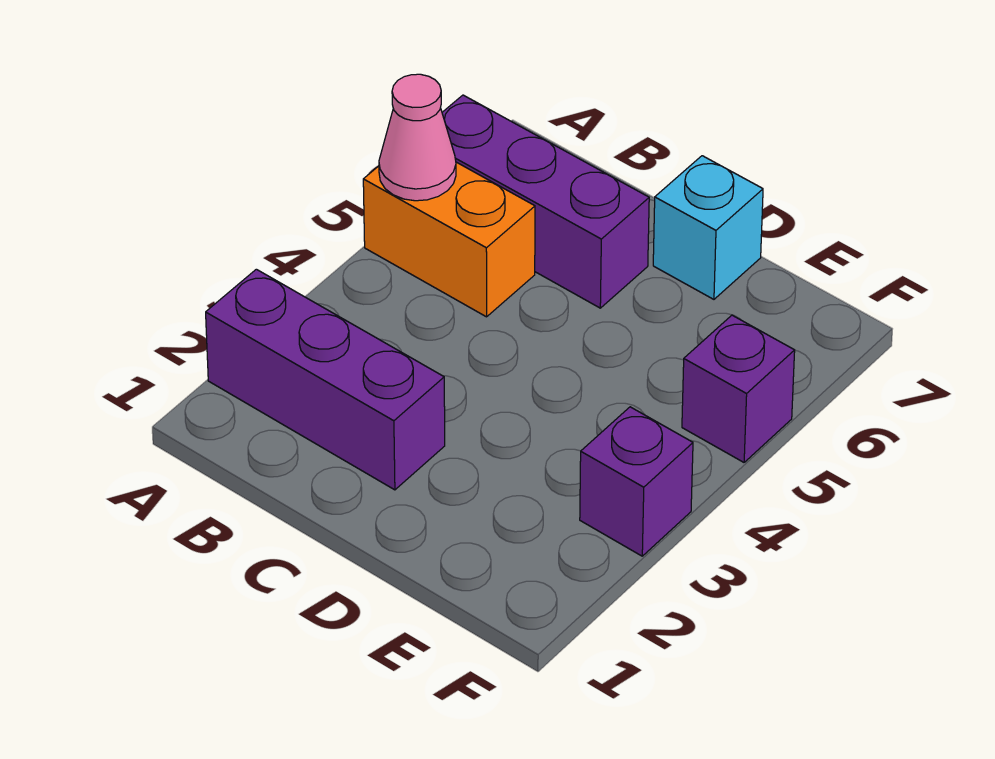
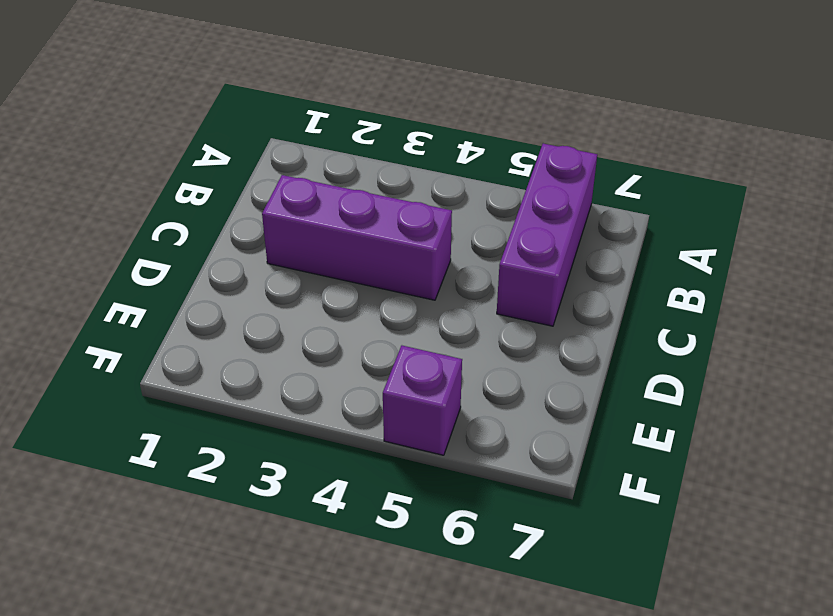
purple brick C2:C4 level 1 -> purple brick A2:C2 level 1
none -> orange brick A5:B5 level 1
none -> cyan brick D7 level 1

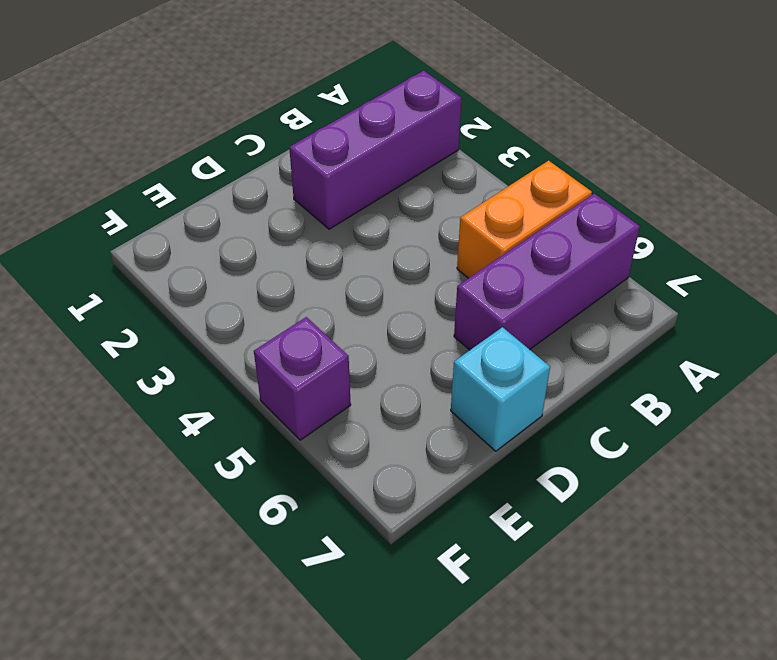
none -> purple brick F3 level 1
none -> pink cone A5 level 2

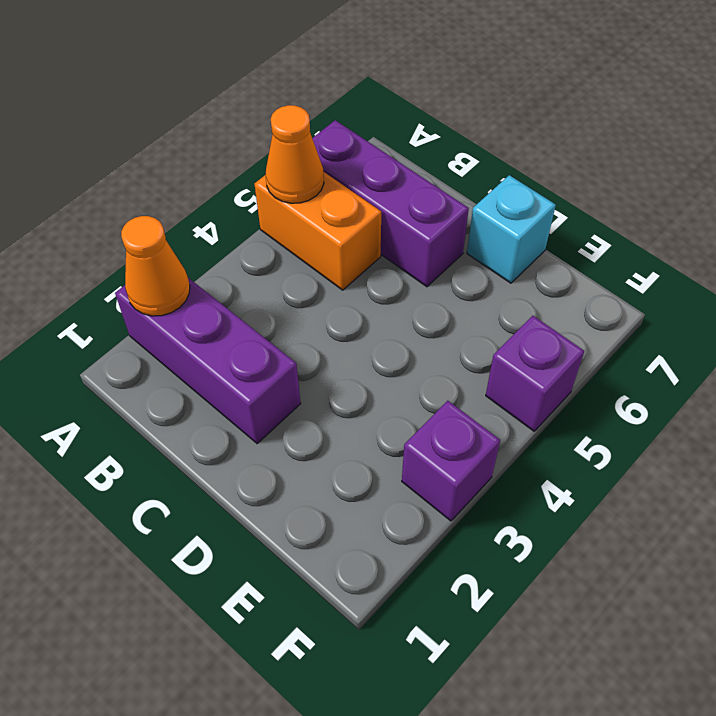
orange cone A2 level 2 -> none
orange cone A5 level 2 -> pink cone A5 level 2

